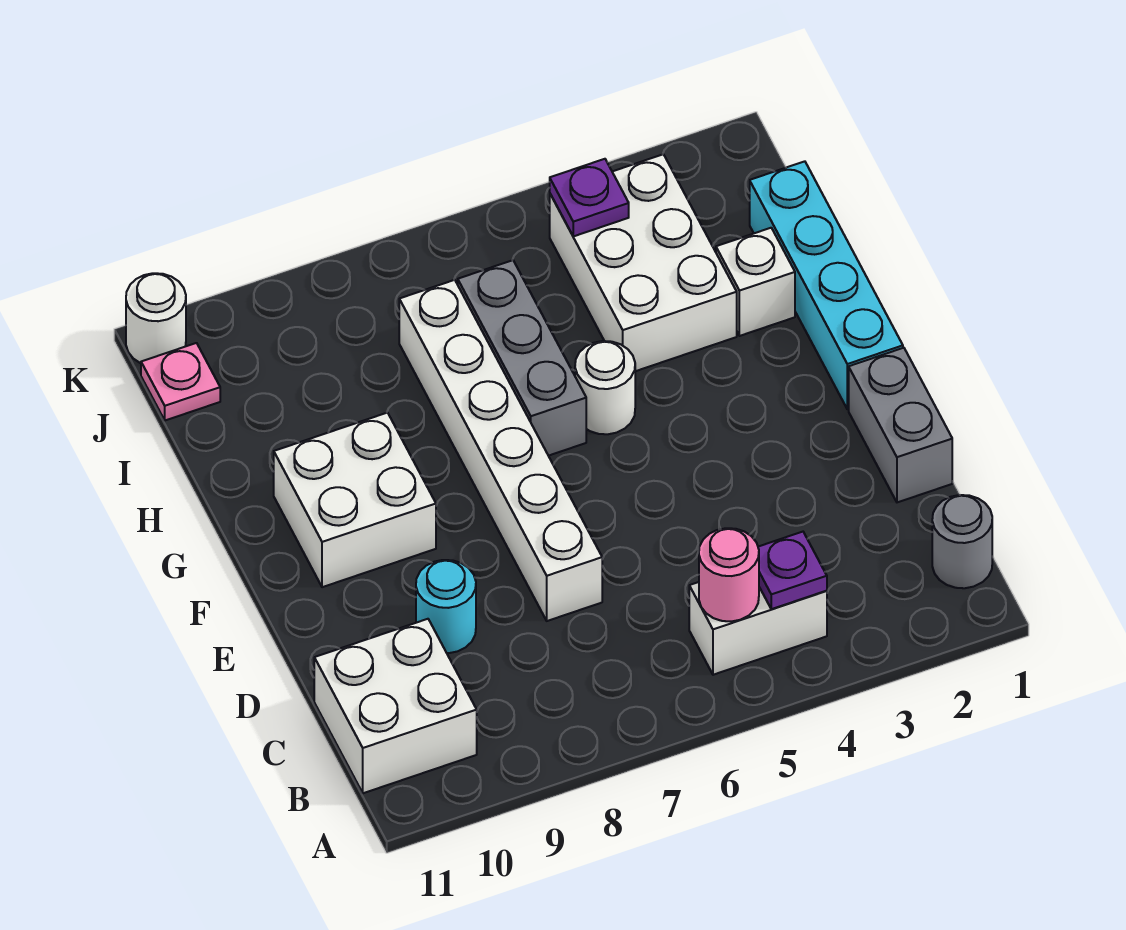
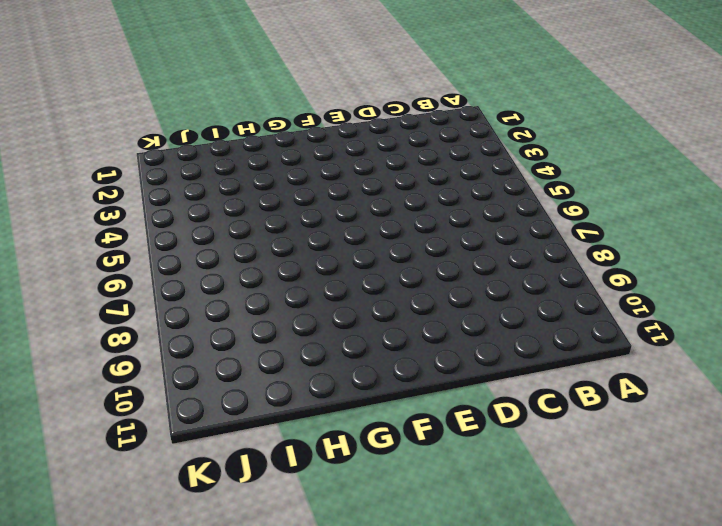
none -> grey round brick B1 level 1
none -> white brick B4:B5 level 1
none -> white brick B10:C11 level 1

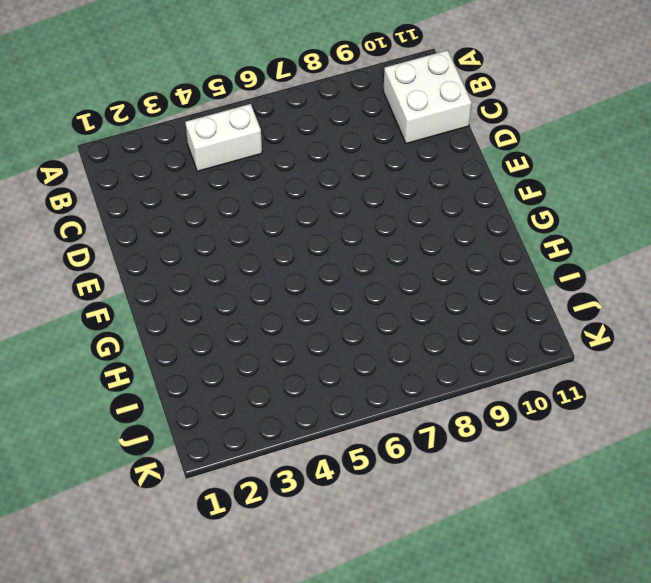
none -> grey round brick B1 level 1
none -> grey brick D1:E1 level 1
none -> white brick D7:I7 level 1

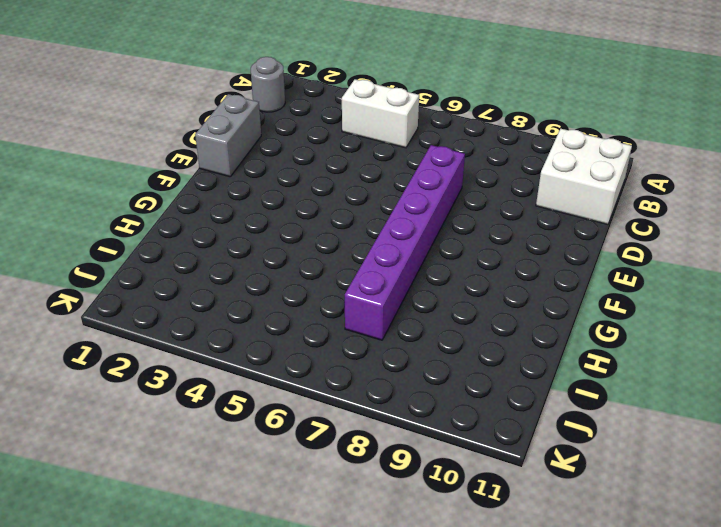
purple brick D7:I7 level 1 -> white brick D7:I7 level 1
none -> cyan round brick D9 level 1
none -> cyan brick F1:I1 level 1
none -> white brick F9:G10 level 1

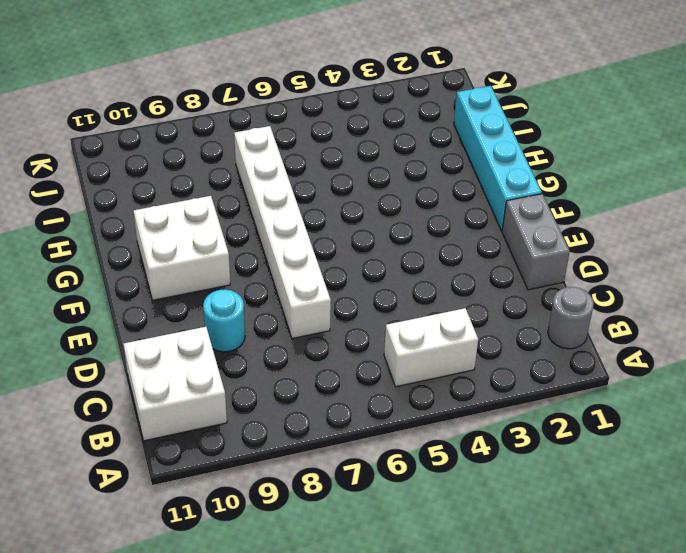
none -> white round brick G5 level 1
none -> grey brick G6:I6 level 1
none -> white brick H2 level 1

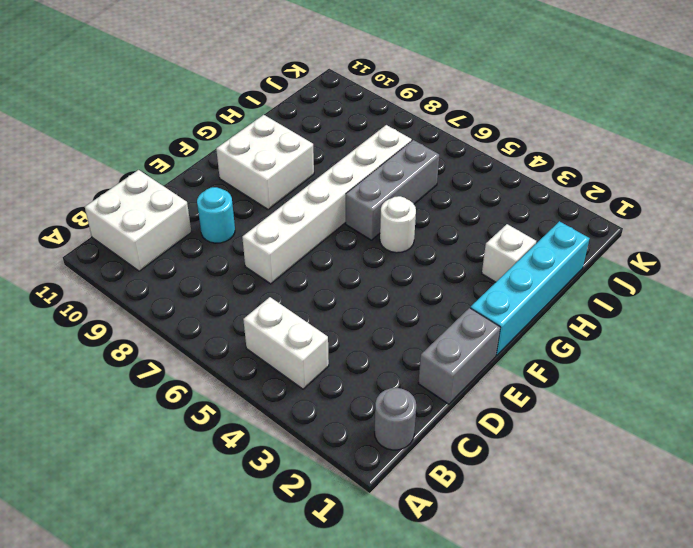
none -> white brick H3:J4 level 1
none -> pink plate J11 level 1
none -> white round brick K11 level 1

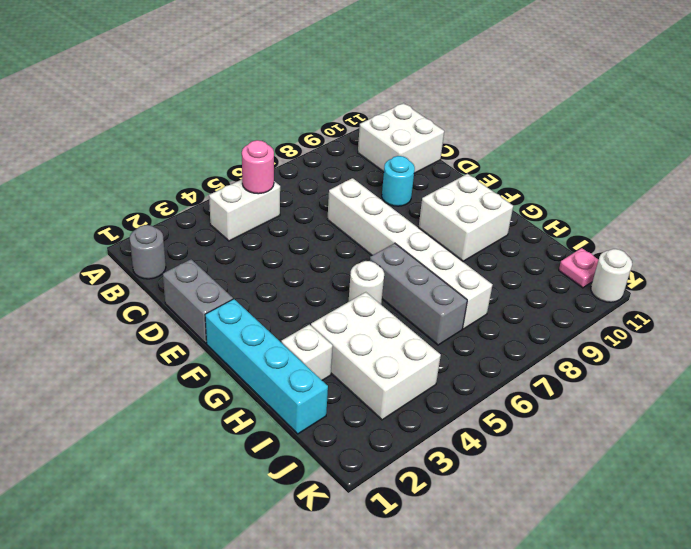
none -> purple plate B4 level 2
none -> purple plate J4 level 2

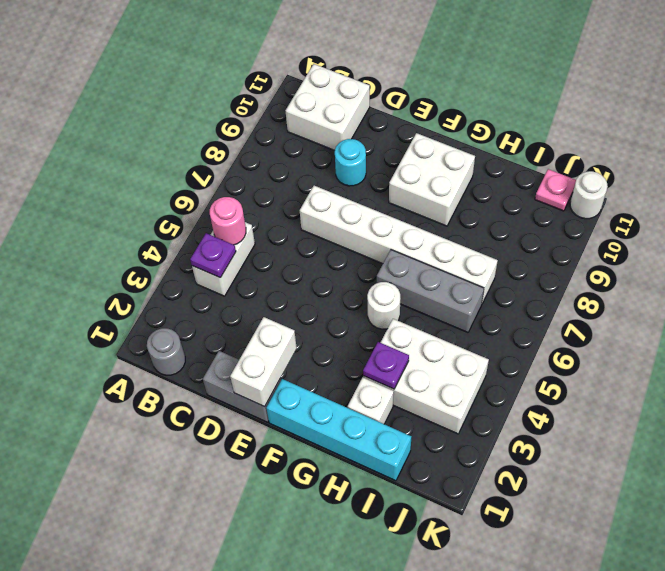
white brick E1:E2 level 2 -> none
purple plate H3 level 2 -> purple plate J4 level 2

